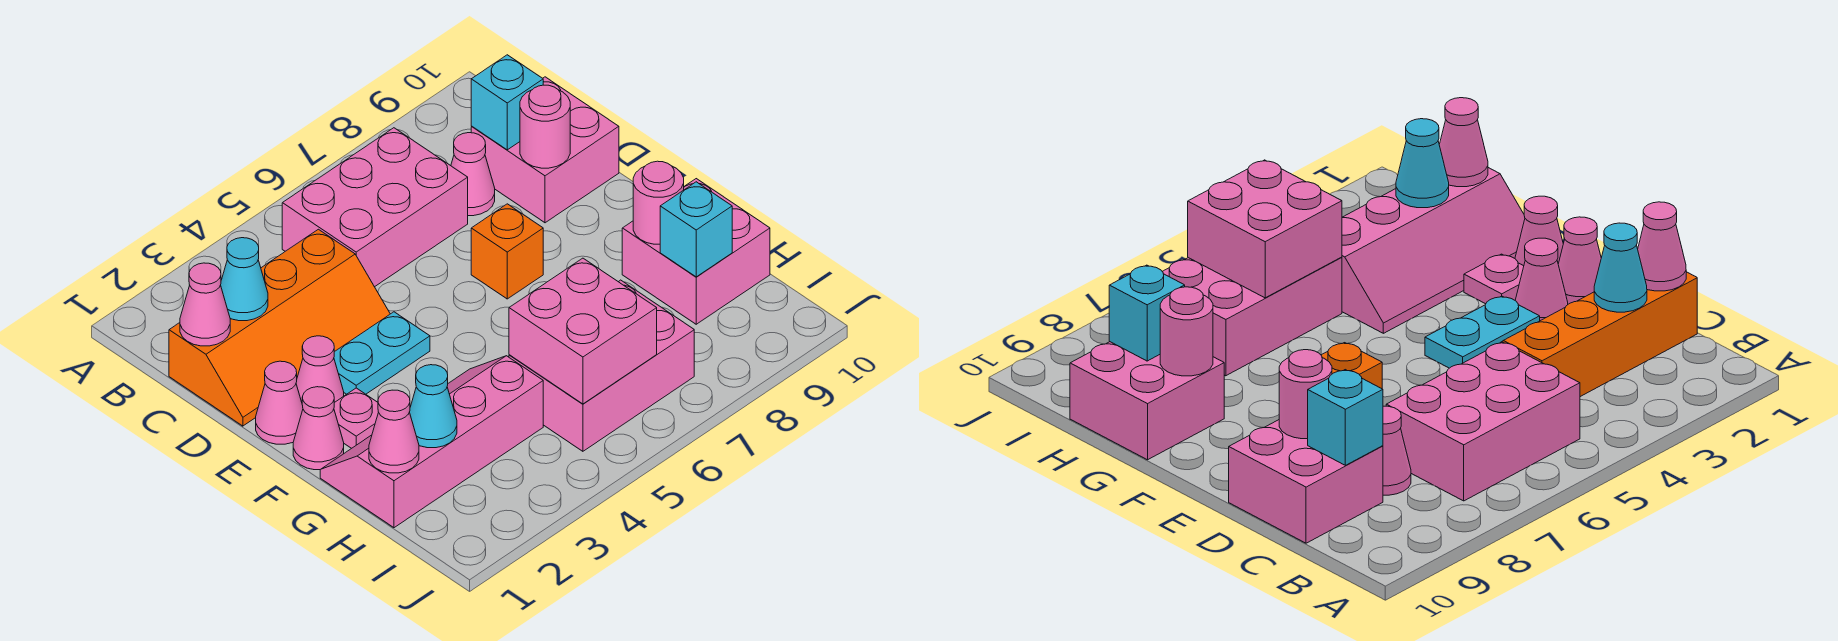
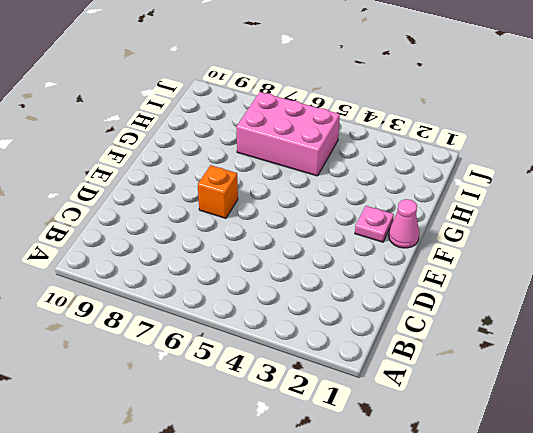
none -> pink brick B5:C7 level 1
none -> orange slope C1:D4 level 1 top C
none -> pink cone C8 level 1

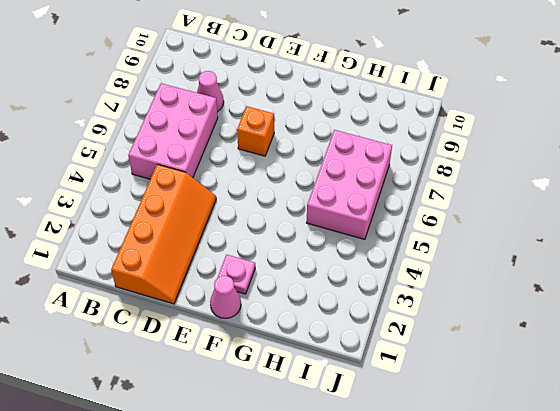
none -> pink brick C9:D10 level 1
none -> pink cone E1 level 1
none -> pink cone E2 level 1

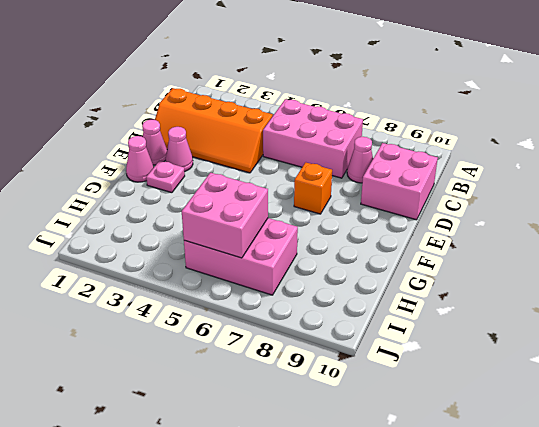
none -> cyan plate E3:E4 level 1
none -> pink slope G1:H4 level 1 top H
none -> pink brick G9:H10 level 1

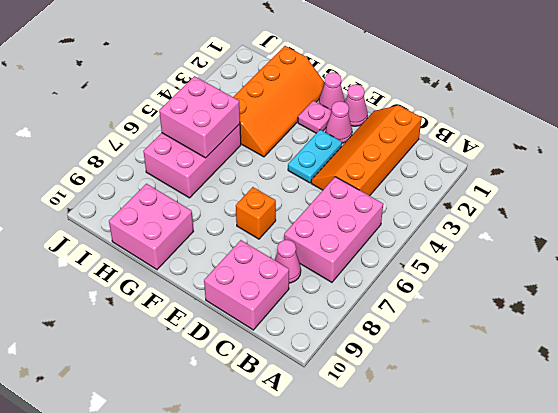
orange slope G1:H4 level 1 top H -> pink slope G1:H4 level 1 top H
none -> pink cone C1 level 2
none -> cyan cone C2 level 2
none -> cyan brick C9 level 2

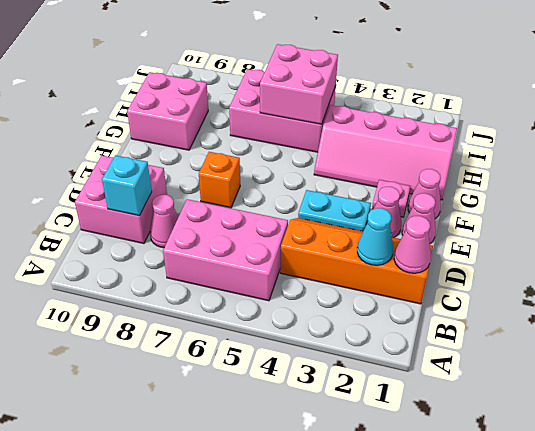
none -> pink round brick D9 level 2
none -> pink round brick G9 level 2
none -> pink cone H1 level 2

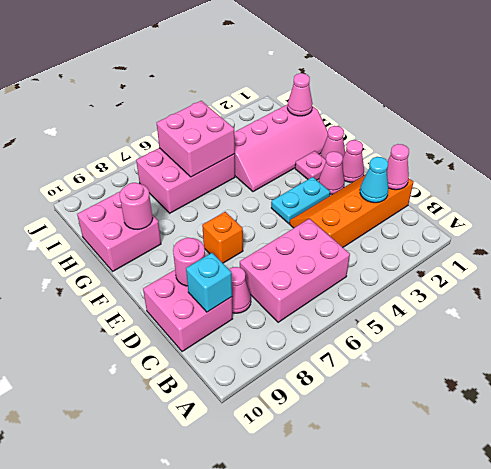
none -> cyan cone H2 level 2
none -> cyan brick H9 level 2

